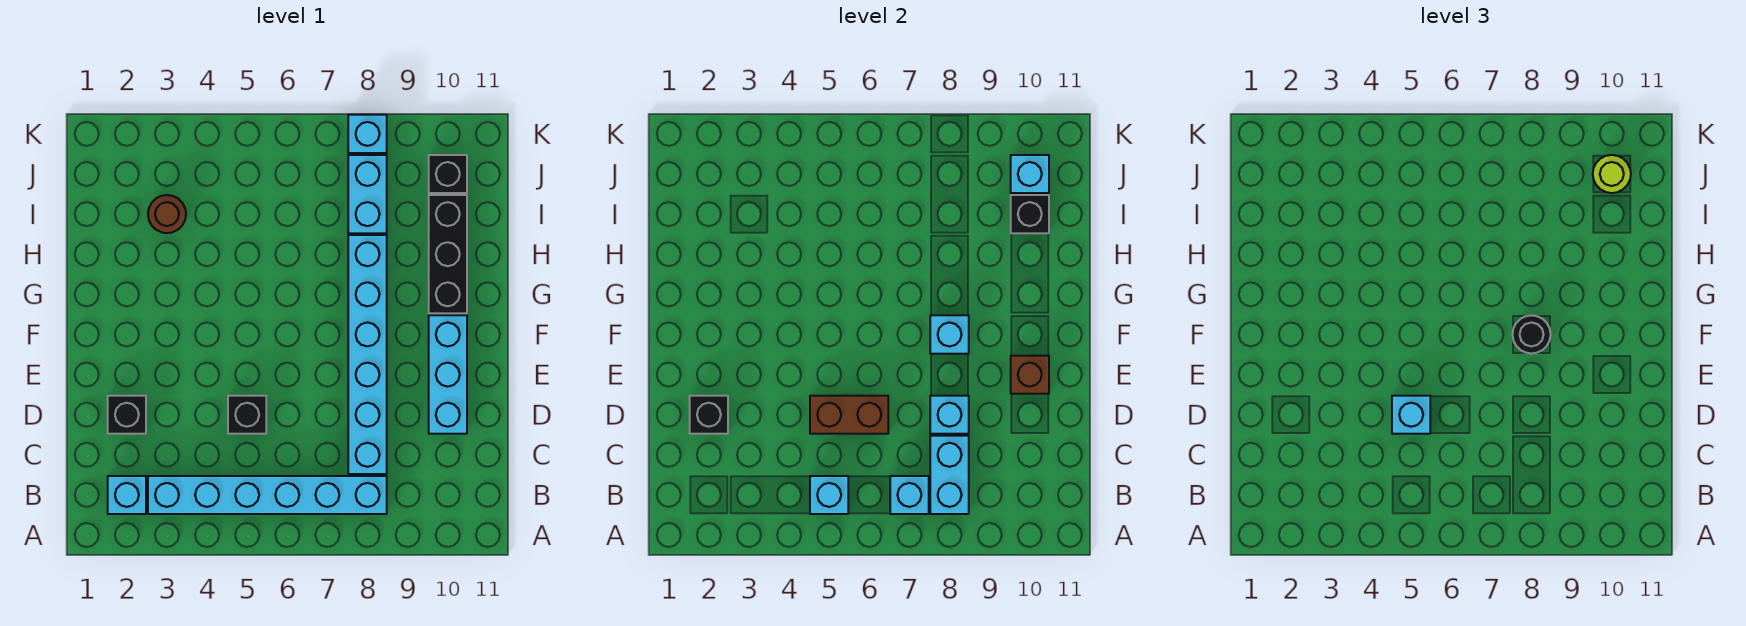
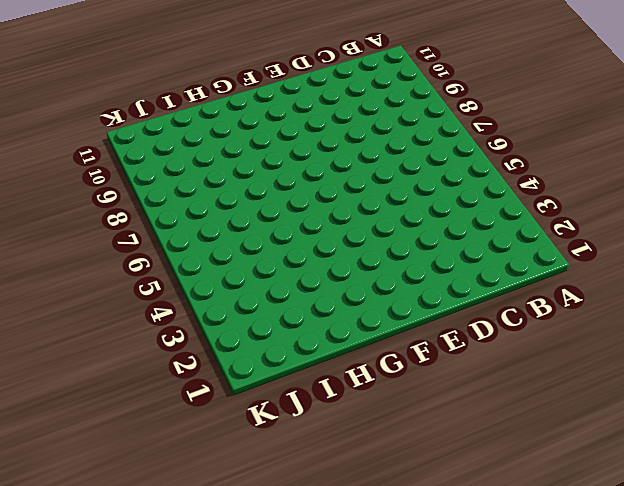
none -> cyan brick B2 level 1
none -> cyan brick B3:B8 level 1
none -> cyan brick C8:H8 level 1

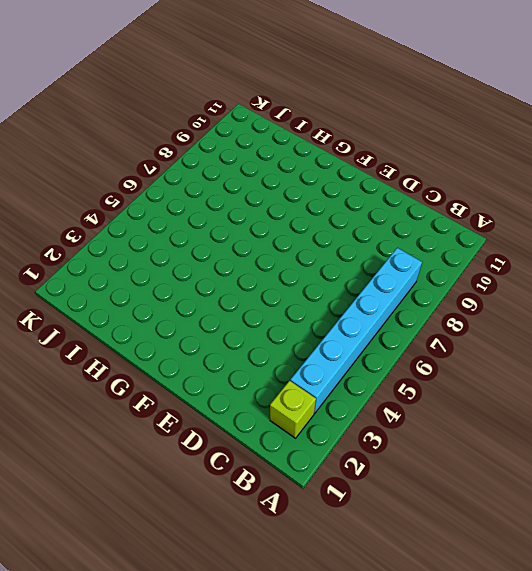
lime brick B2 level 1 -> cyan brick B2 level 1
none -> cyan brick C8:H8 level 1
none -> black brick D2 level 1
none -> black brick D5 level 1

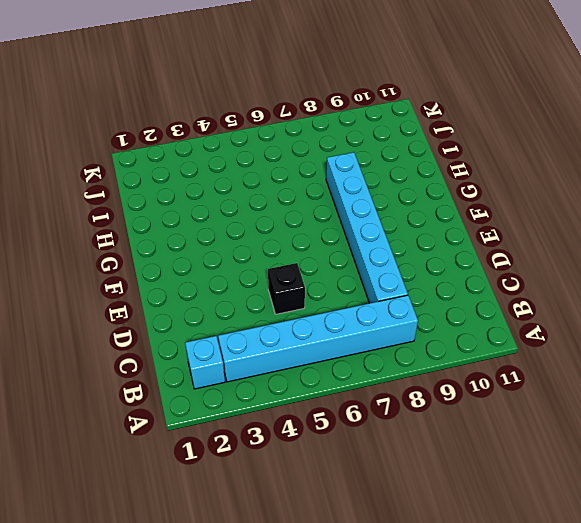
none -> black brick D2 level 1
none -> cyan brick D10:F10 level 1
none -> black brick G10:I10 level 1

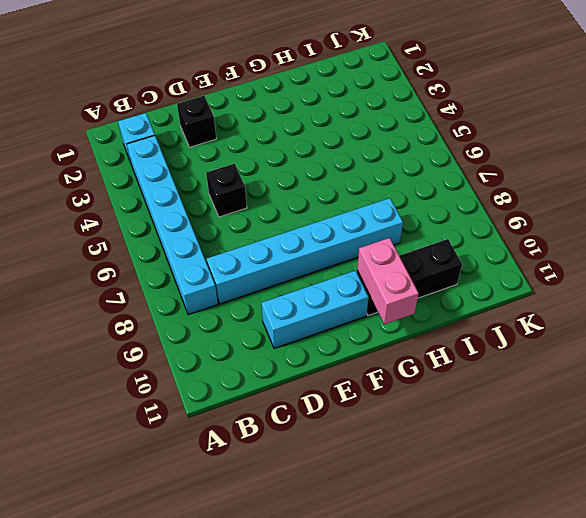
pink brick G10:G11 level 2 -> none
none -> brown round brick I3 level 1
none -> cyan brick I8:J8 level 1
none -> black brick J10 level 1

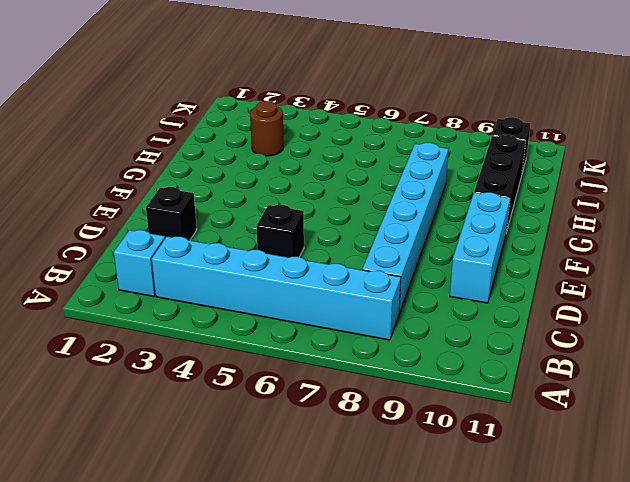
none -> cyan brick I8:J8 level 1
none -> cyan brick K8 level 1
none -> cyan brick B5 level 2

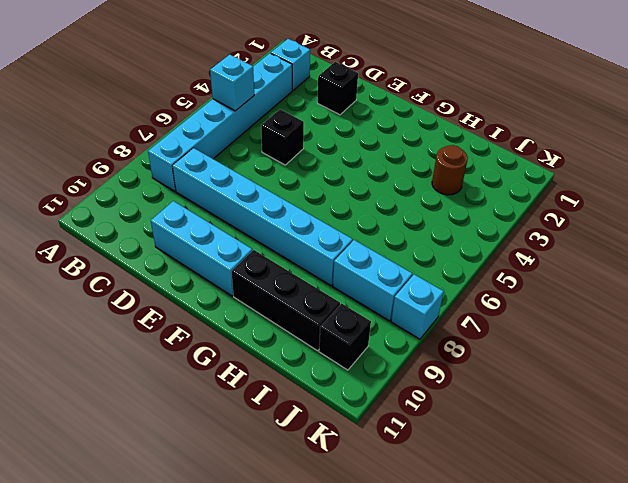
none -> cyan brick B7 level 2
none -> cyan brick B8:C8 level 2
none -> black brick D2 level 2

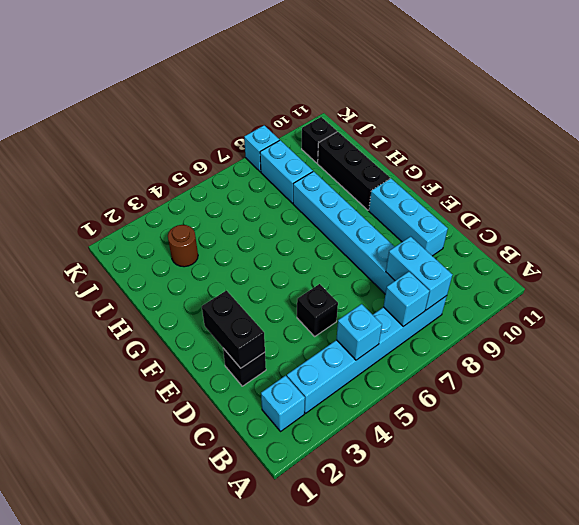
black brick D2:E2 level 2 -> black brick D2 level 2
none -> brown brick D5:D6 level 2
none -> cyan brick D8 level 2
none -> brown brick E10 level 2

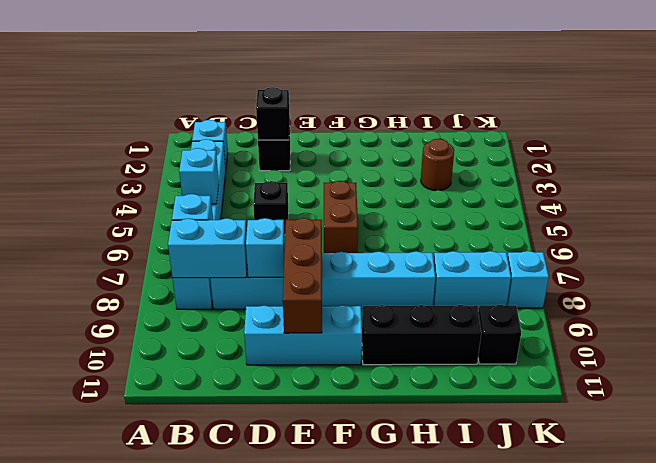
brown brick E8:E10 level 2 -> brown brick E10 level 2
brown brick F5:F6 level 1 -> brown brick D5:D6 level 2
none -> cyan brick F8 level 2
none -> black brick I10 level 2
none -> cyan brick J10 level 2

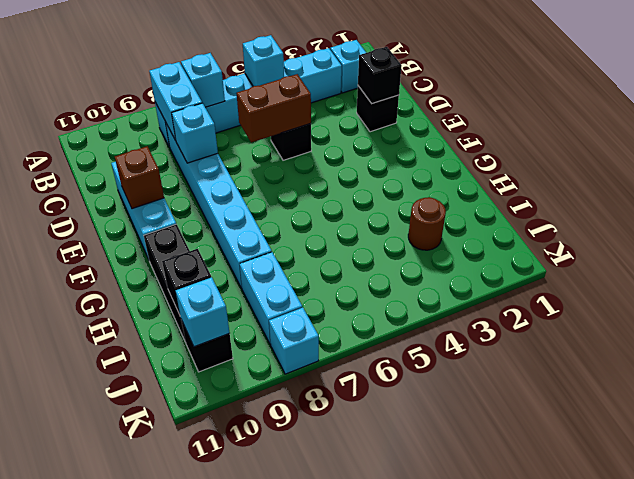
none -> cyan brick F8 level 2
none -> cyan brick D5 level 3
none -> black round brick F8 level 3

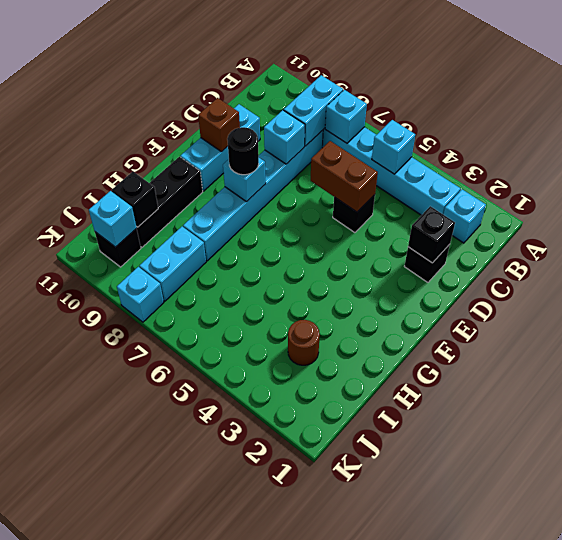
none -> cyan brick D5 level 3
none -> lime round brick J10 level 3

